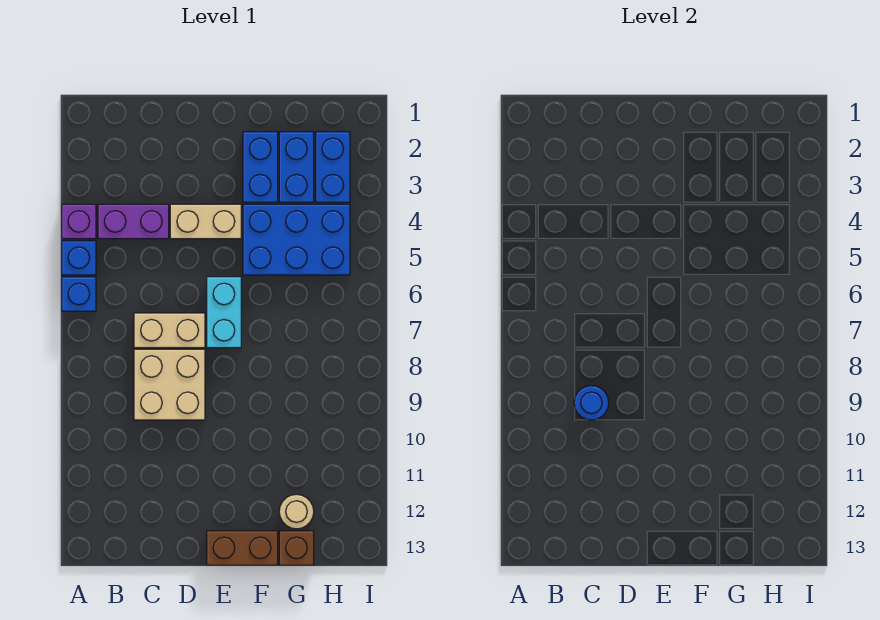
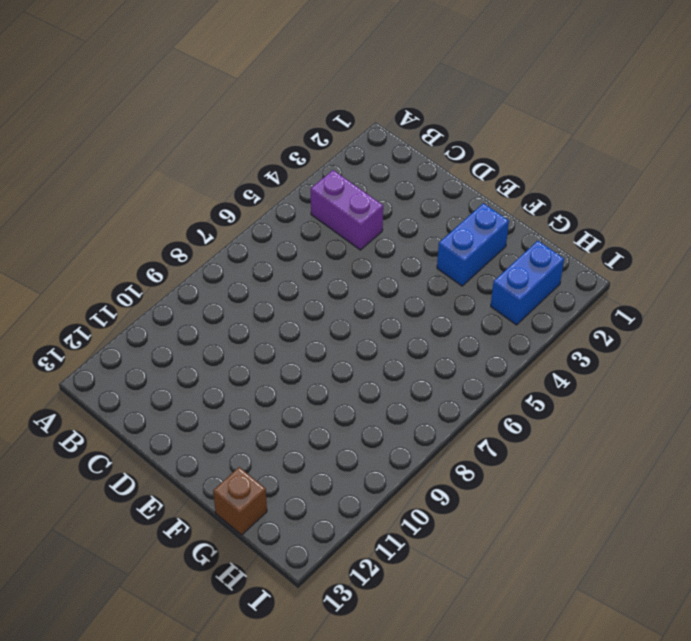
none -> purple brick A4 level 1
none -> blue brick A5 level 1
none -> blue brick A6 level 1

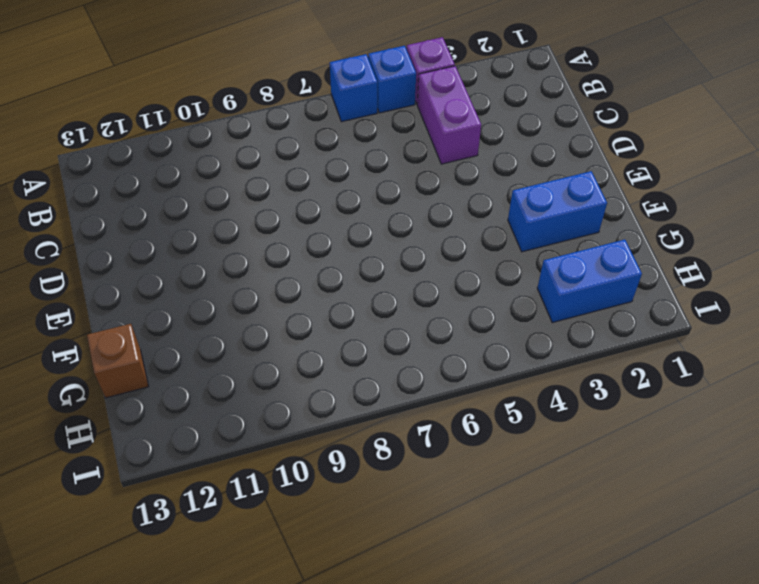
none -> tan brick C7:D7 level 1
none -> tan brick C8:D9 level 1
none -> tan brick D4:E4 level 1

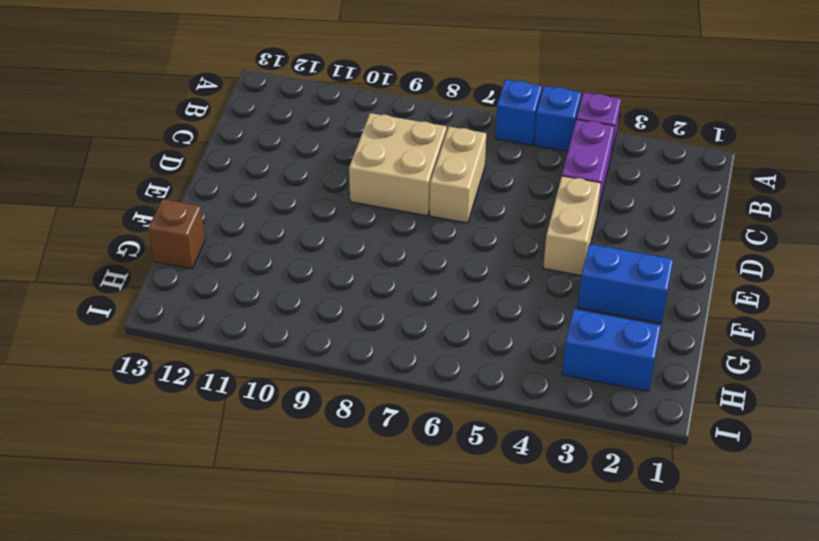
none -> cyan brick E6:E7 level 1
none -> brown brick E13:F13 level 1
none -> blue brick F4:H5 level 1

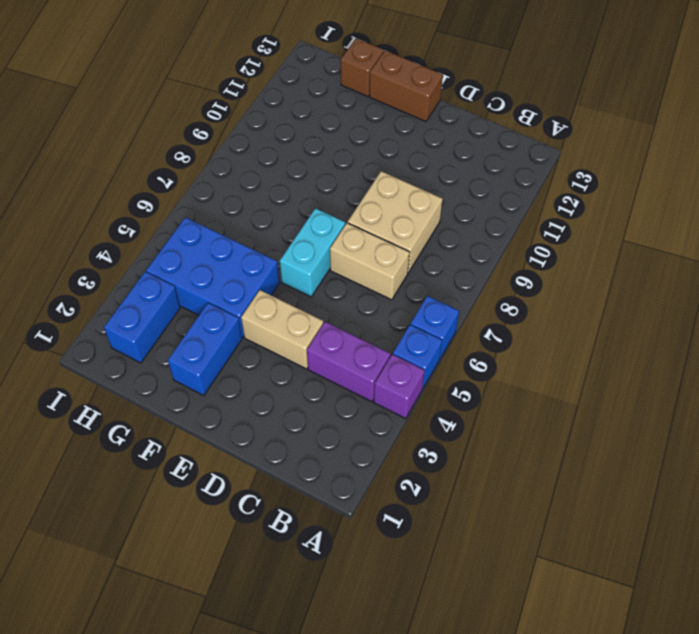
none -> blue brick G2:G3 level 1
none -> tan round brick G12 level 1
none -> blue round brick C9 level 2

